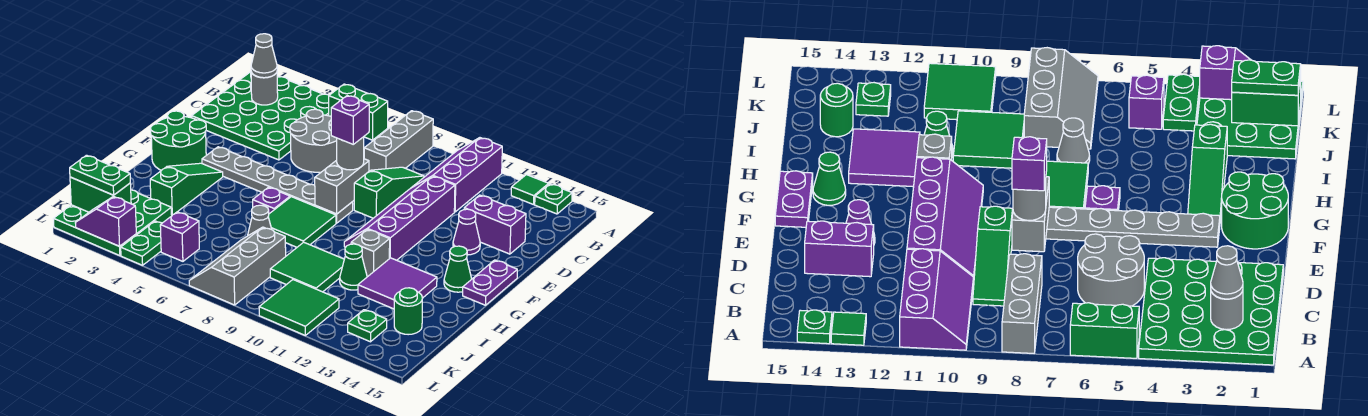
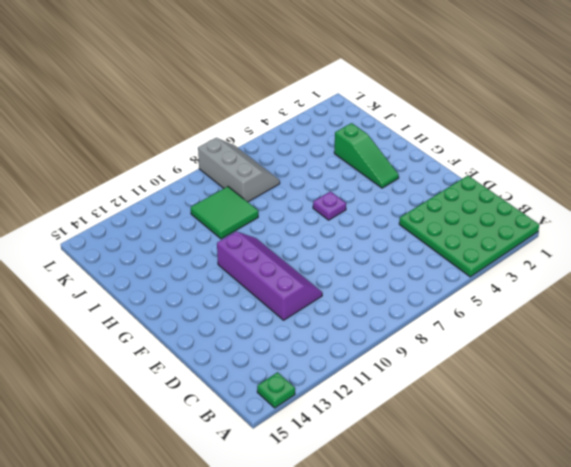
none -> green brick A5:A6 level 1
none -> grey brick A8:C8 level 1
none -> purple slope A10:C11 level 1 top 11
none -> green tile A13 level 1

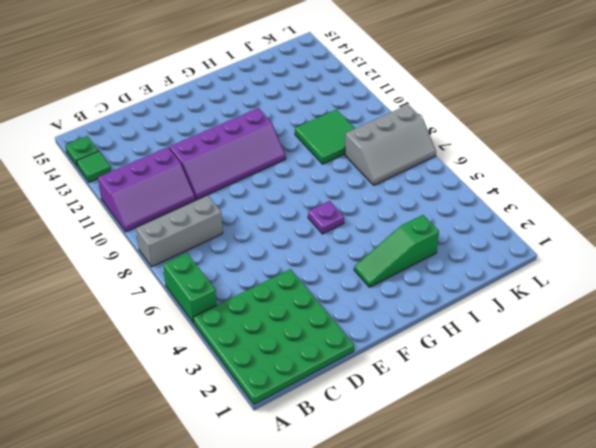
none -> grey round brick C5:D6 level 1
none -> green slope C9:E9 level 1 top E
none -> purple brick D13:D14 level 1
none -> purple cone E13 level 1

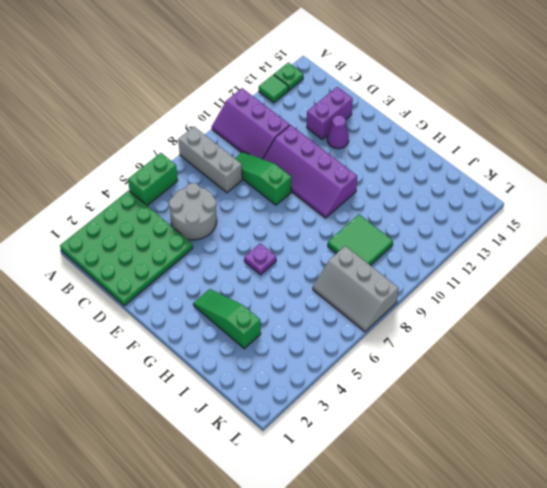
none -> green round brick F1:G2 level 1
none -> grey plate F3:F8 level 1
none -> purple plate F15:G15 level 1
none -> green tile G7:H8 level 1

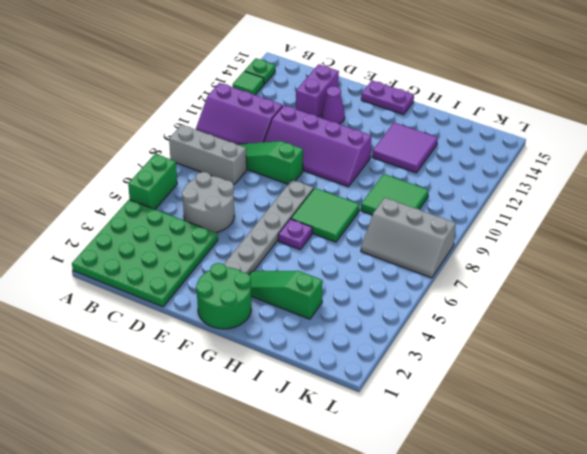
none -> green cone G14 level 1
none -> grey brick H11 level 1
none -> grey cone I7 level 1
none -> green cone I11 level 1

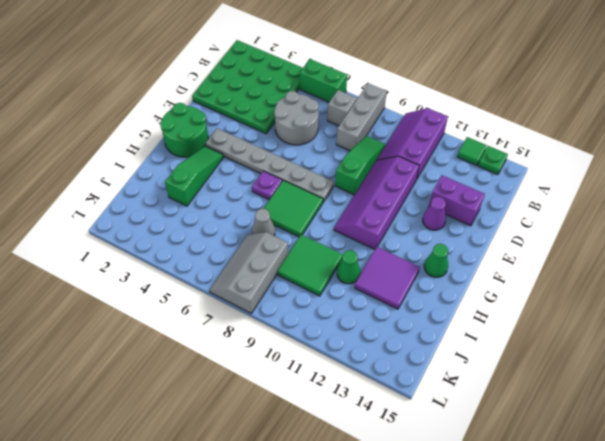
grey brick B7 level 1 -> grey brick H11 level 1
none -> purple plate F15:G15 level 1
none -> green plate J1:L3 level 1
none -> green round brick J14 level 1
none -> green plate K4:L4 level 1

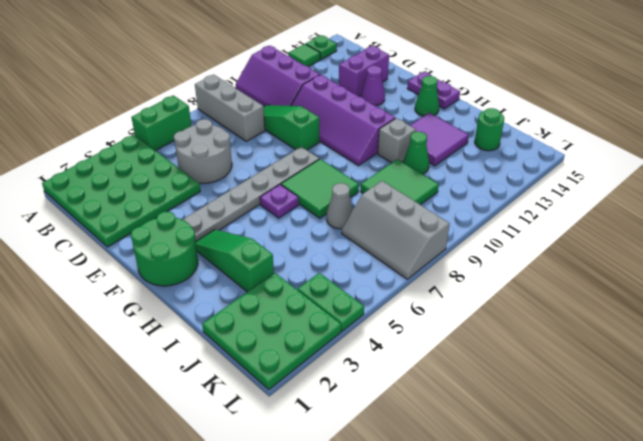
none -> purple brick K5 level 1
none -> green tile K10:L11 level 1
none -> green plate K13 level 1
none -> grey round brick B2 level 2

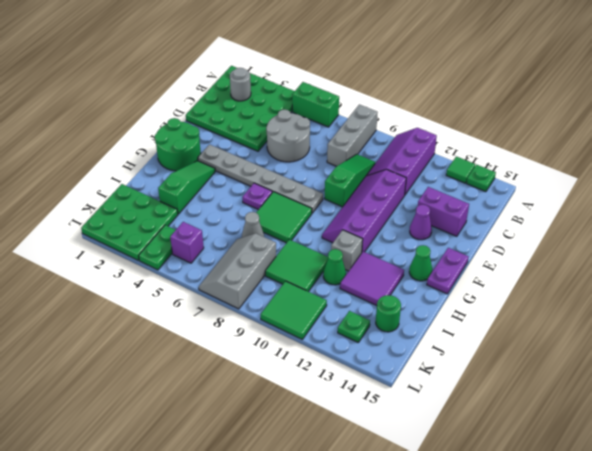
none -> grey brick E8:F8 level 2
none -> green brick K1:K2 level 2
none -> purple slope L2:L3 level 2 top 3
none -> grey cone B2 level 3

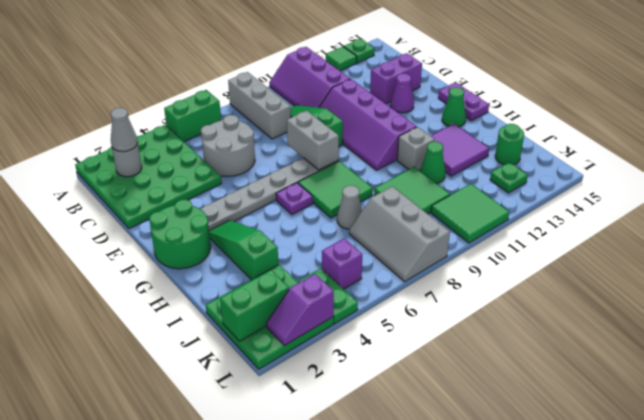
none -> grey round brick E8 level 3
none -> green plate K1:K2 level 3
none -> purple brick E8 level 4

